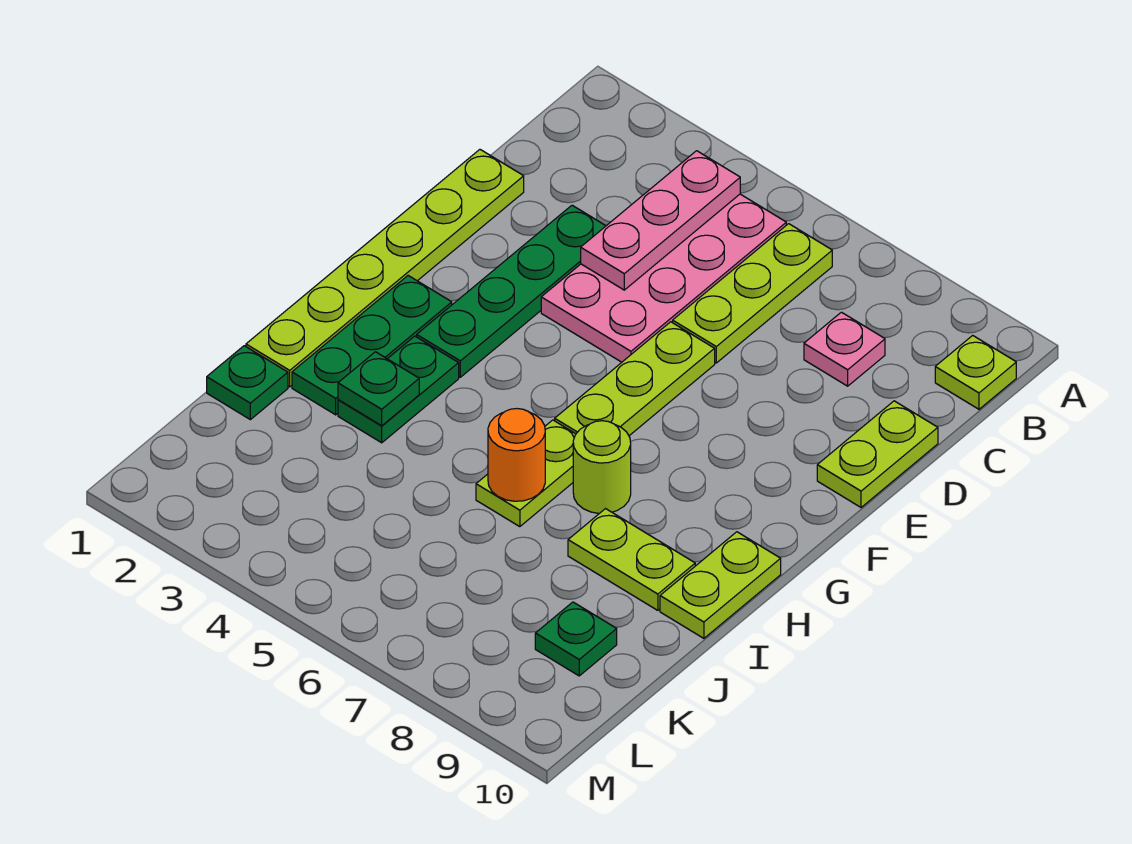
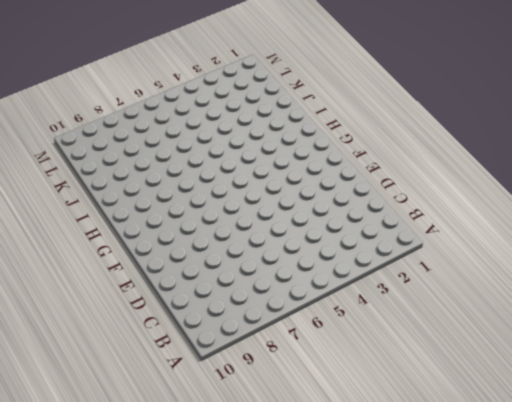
none -> pink plate B4:E5 level 1
none -> lime plate B6:D6 level 1
none -> lime plate B10 level 1

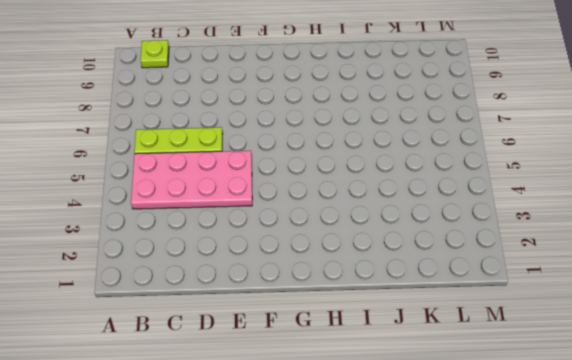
none -> pink plate C8 level 1
none -> lime plate D1:I1 level 1
none -> green plate D3:G3 level 1

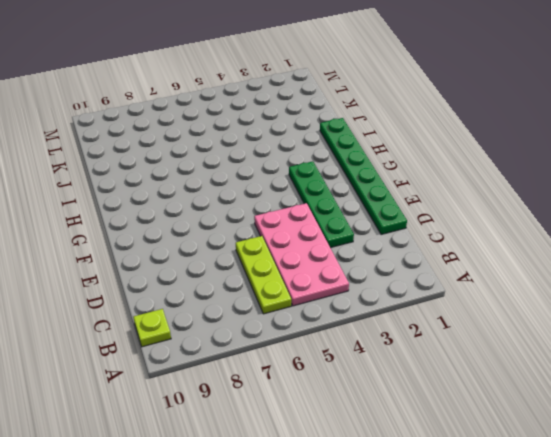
green plate D1:I1 level 1 -> lime plate D1:I1 level 1
none -> pink plate C8 level 1
none -> lime plate D10:E10 level 1
none -> lime plate E6:G6 level 1

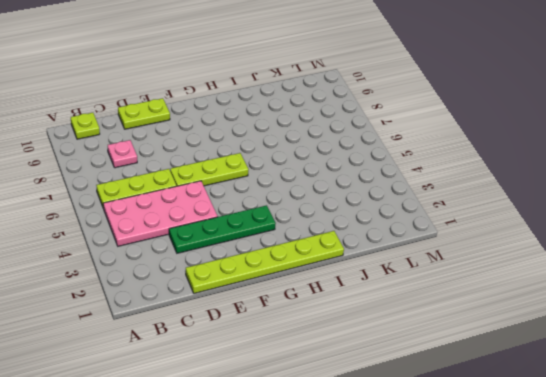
none -> green plate G2:I2 level 1
none -> green plate H3:I3 level 1
none -> lime plate H6:I6 level 1

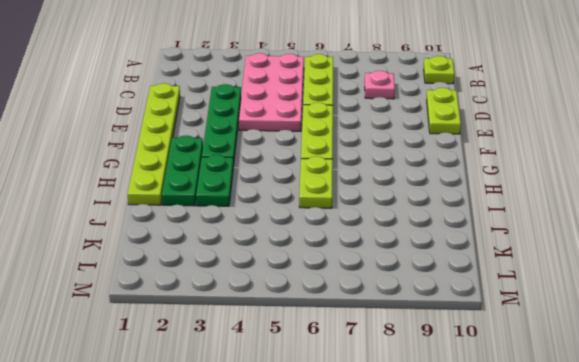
none -> lime round brick H7 level 1
none -> lime plate H10:I10 level 1
none -> lime plate I8:I9 level 1

